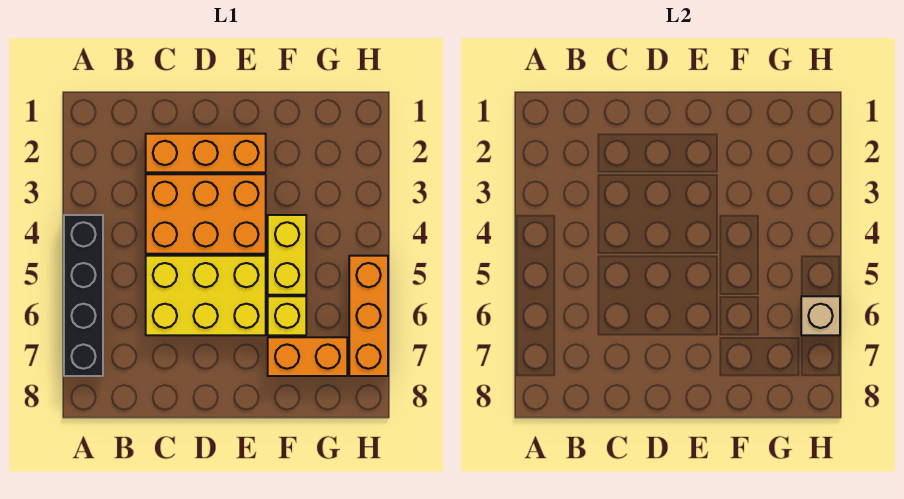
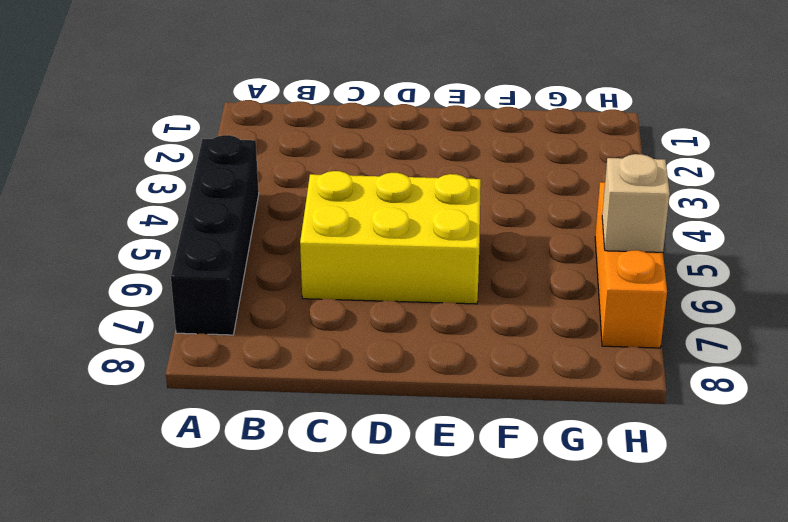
none -> orange brick C2:E2 level 1
none -> orange brick C3:E4 level 1

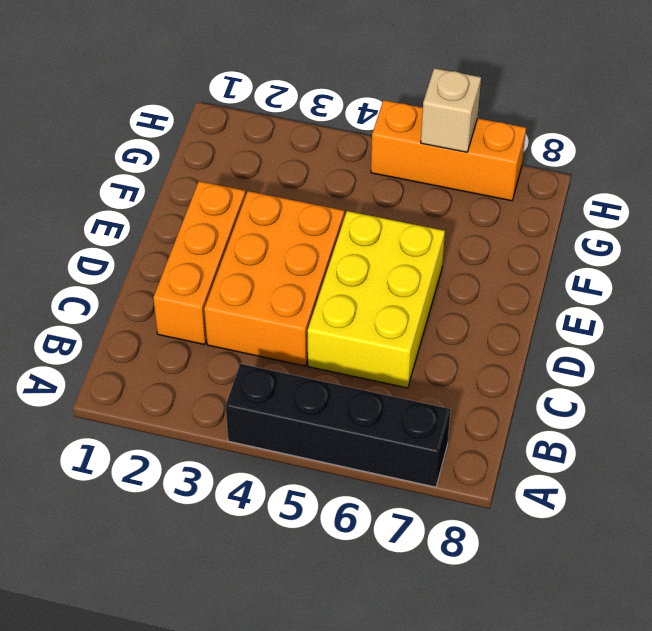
none -> yellow brick F4:F5 level 1
none -> yellow brick F6 level 1

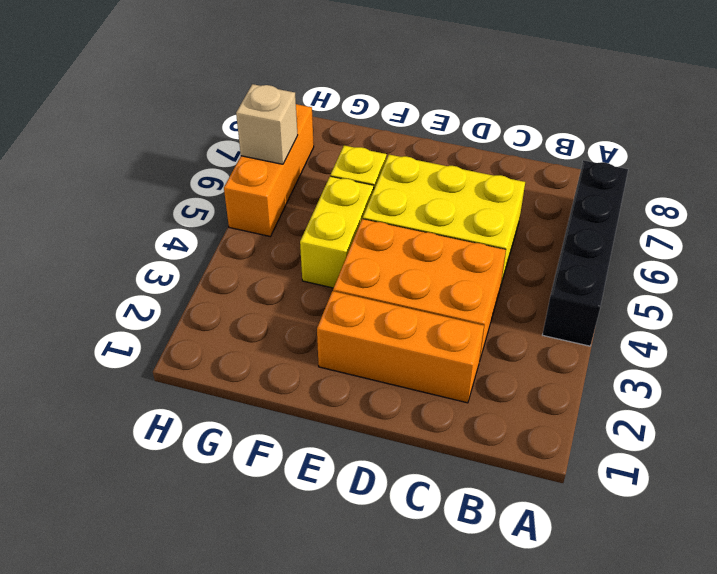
none -> orange brick F7:G7 level 1

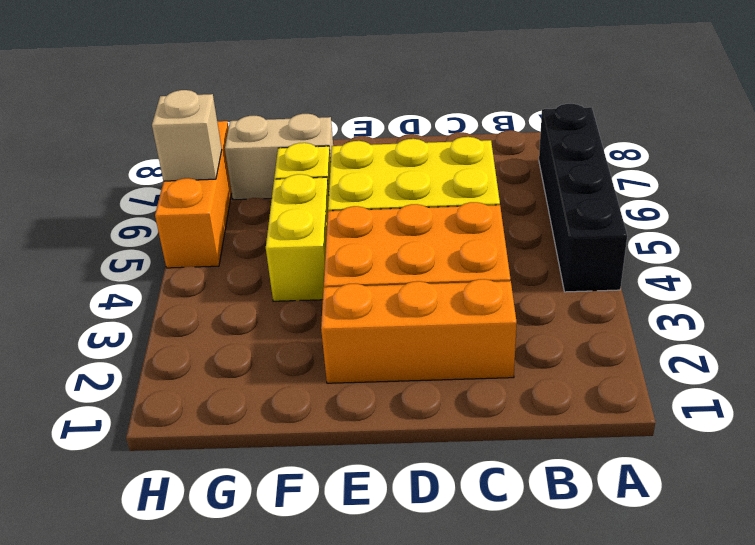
tan brick F7:G7 level 1 -> orange brick F7:G7 level 1

